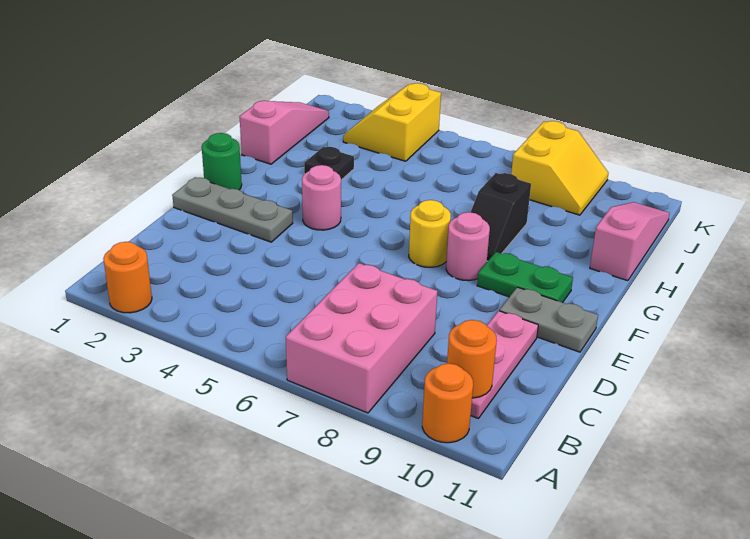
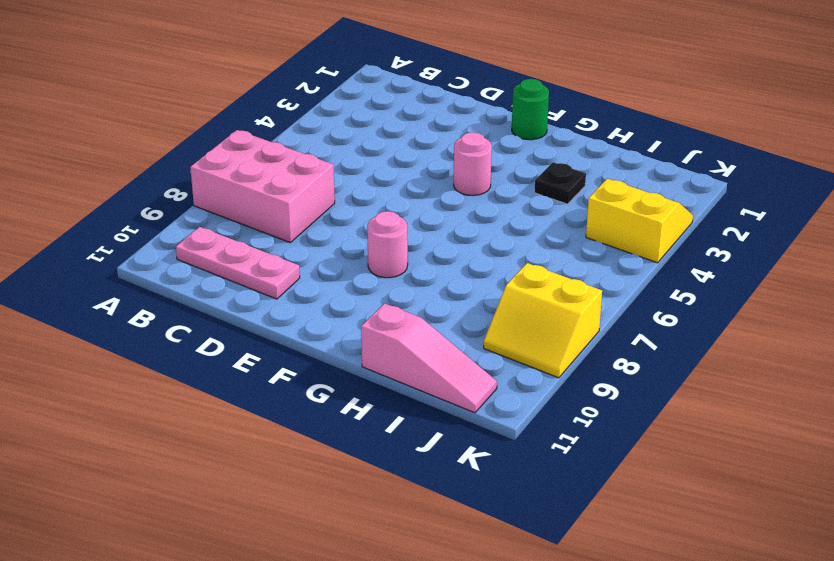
none -> orange round brick A2 level 1
none -> orange round brick A10 level 1
none -> grey plate E1:E3 level 1

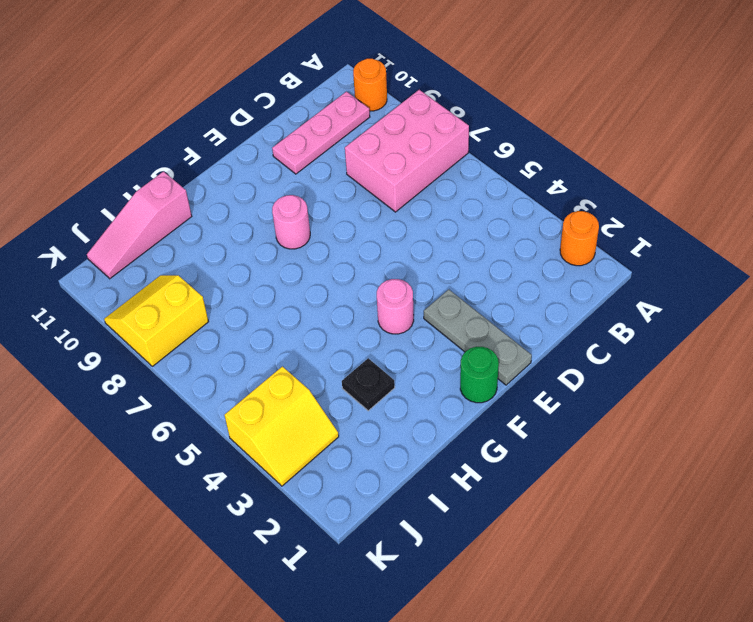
none -> grey plate E10:E11 level 1
none -> yellow round brick F7 level 1
none -> green plate F9:F10 level 1

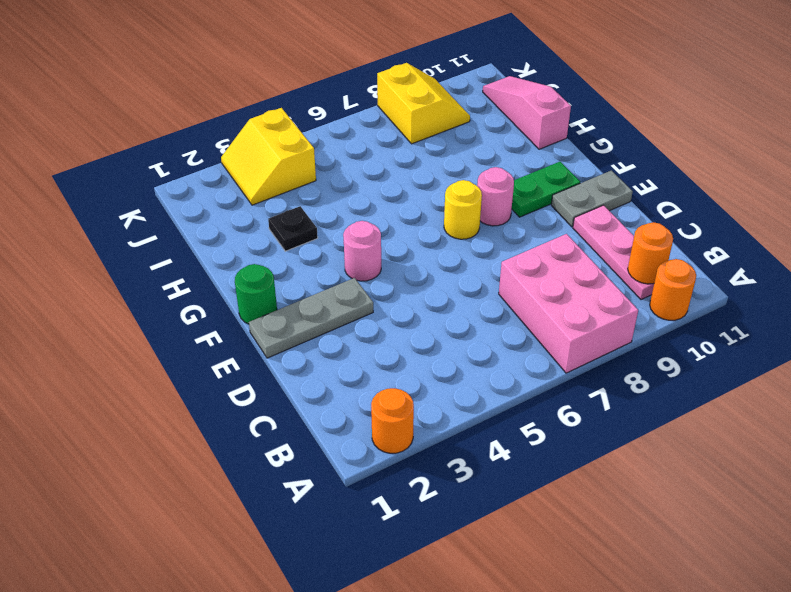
none -> black slope G8:H8 level 1 top H
none -> pink slope H1:J1 level 1 top H

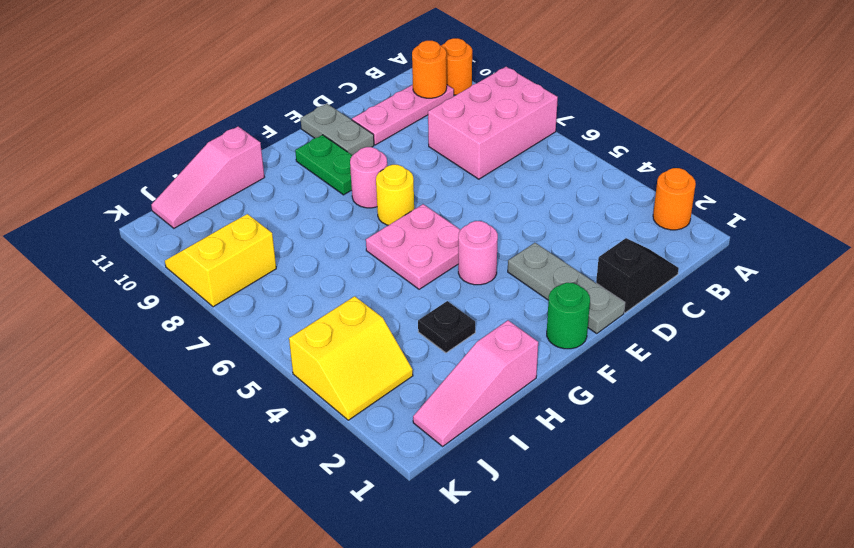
black slope C1:D1 level 1 top D -> black slope G8:H8 level 1 top H
pink plate F5:G6 level 1 -> none

